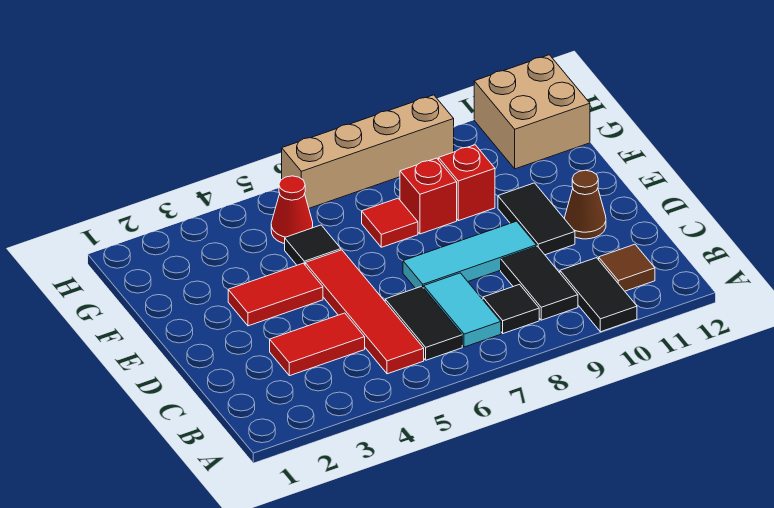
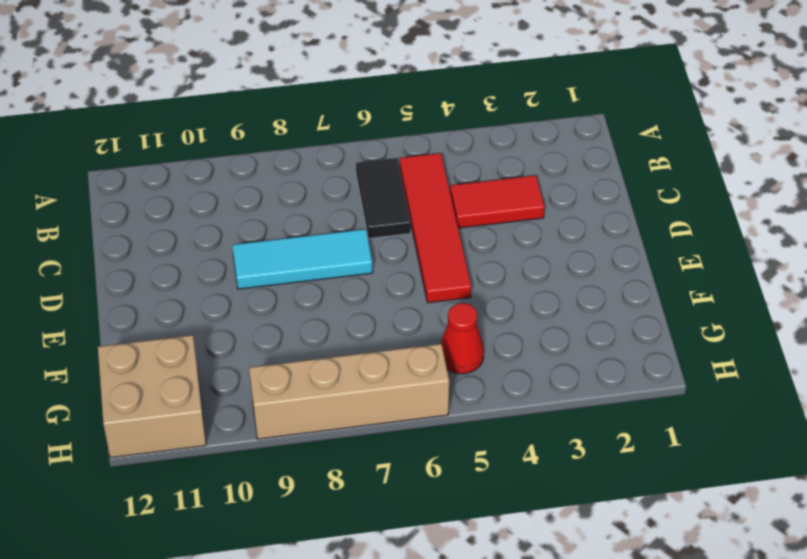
none -> black tile A10:B10 level 1
none -> cyan tile B7:C7 level 1
none -> black tile B8 level 1

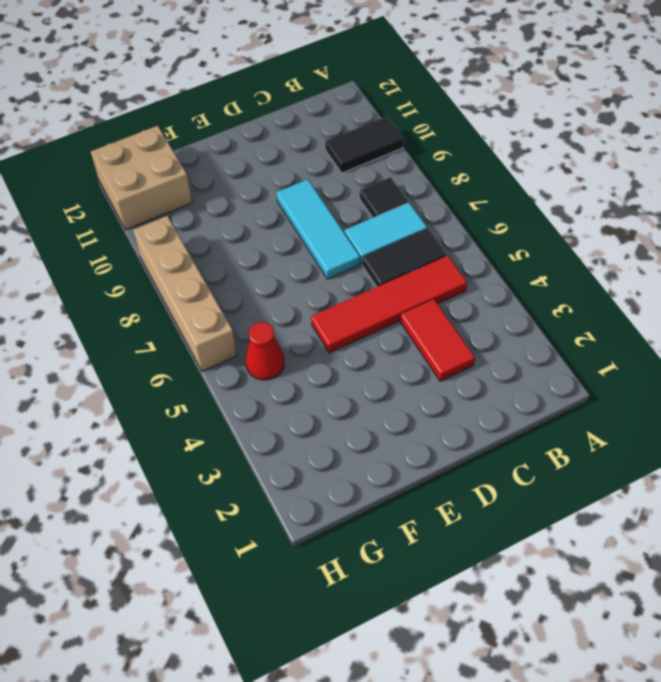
none -> black tile B9:C9 level 1
none -> brown tile B11 level 1
none -> black tile D10:E10 level 1

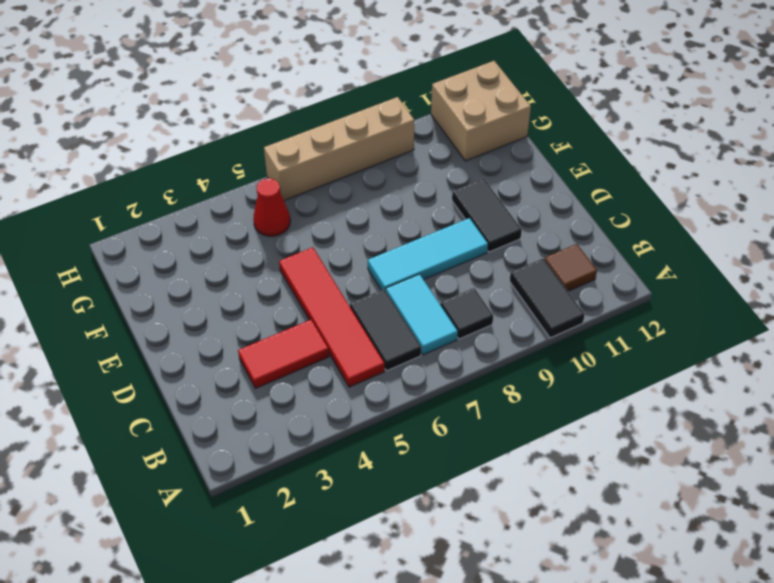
none -> black tile B9:C9 level 1
none -> brown cone D11 level 1
none -> red tile E3:E4 level 1

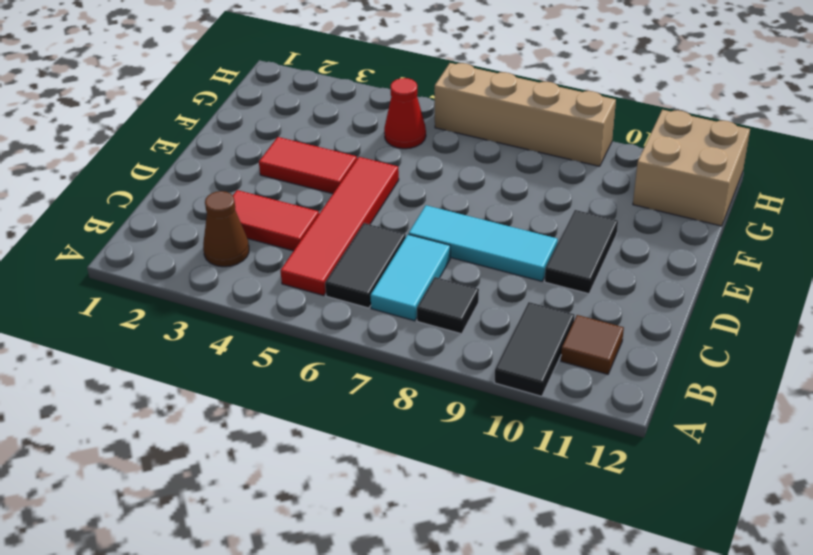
brown cone B3 level 1 -> brown cone D11 level 1
none -> black tile B9:C9 level 1
none -> black tile F5 level 1
none -> red tile F7 level 1

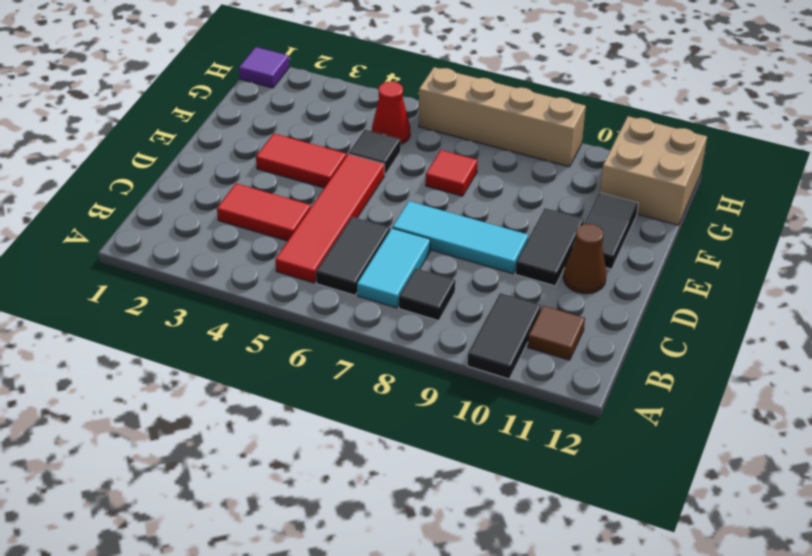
black tile E11:F11 level 1 -> black tile B9:C9 level 1
purple tile H1 level 1 -> none
none -> red brick F8 level 1
none -> red brick F9 level 1

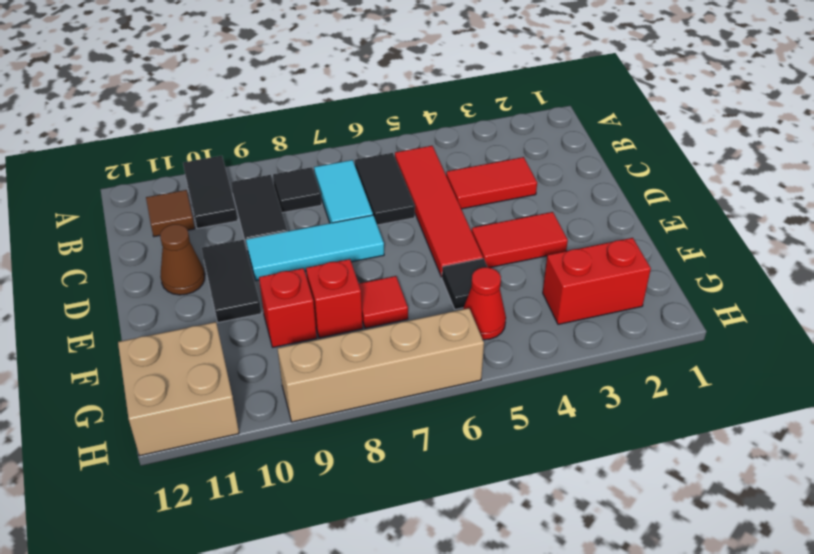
red brick G2:G3 level 1 -> none

